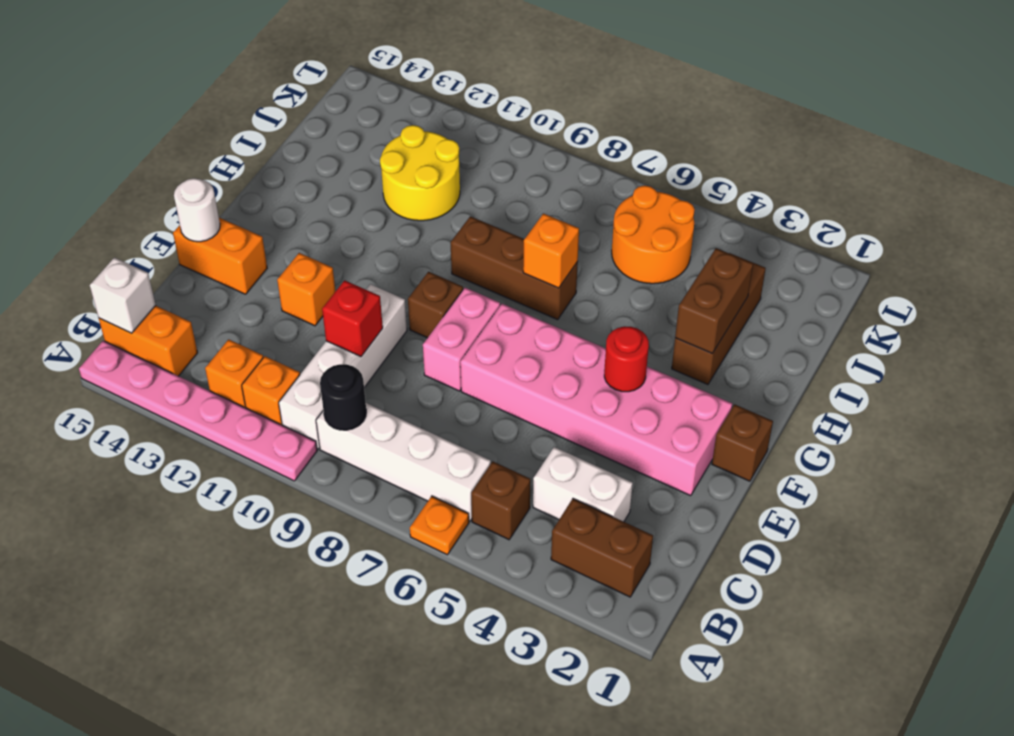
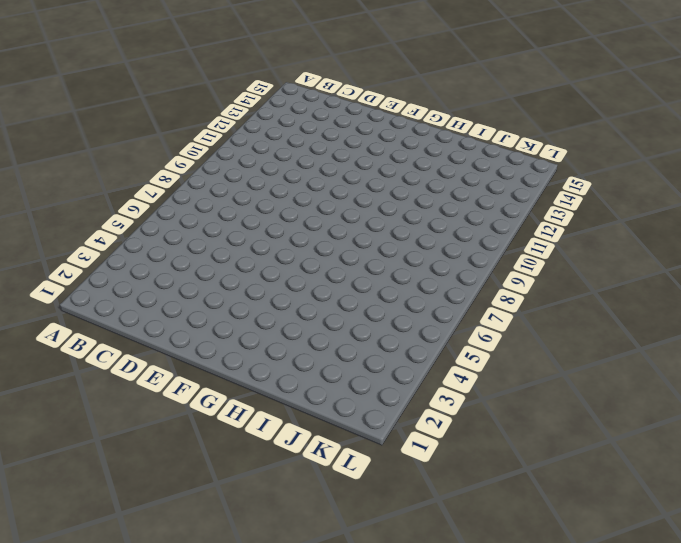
none -> orange plate A6 level 1
none -> pink plate A10:A15 level 1
none -> brown brick B2:B3 level 1

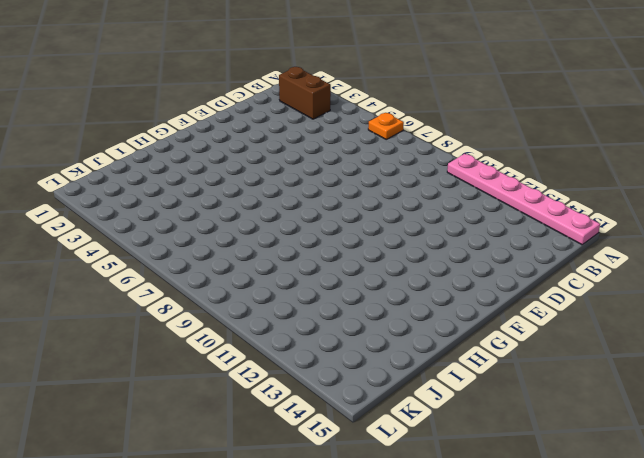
none -> brown brick B5 level 1
none -> white brick B6:B9 level 1
none -> white brick B10:E10 level 1

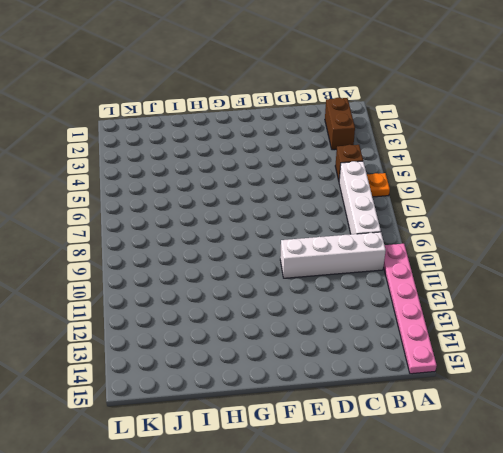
none -> orange brick B11 level 1
none -> orange brick B12 level 1
none -> orange brick B14:B15 level 1

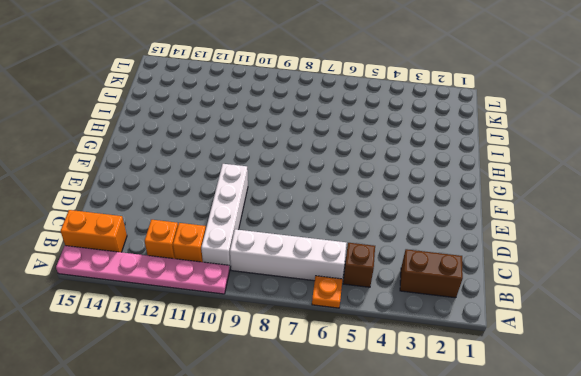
none -> white brick C3:C4 level 1
none -> pink brick E2:F7 level 1
none -> pink brick E8:F8 level 1

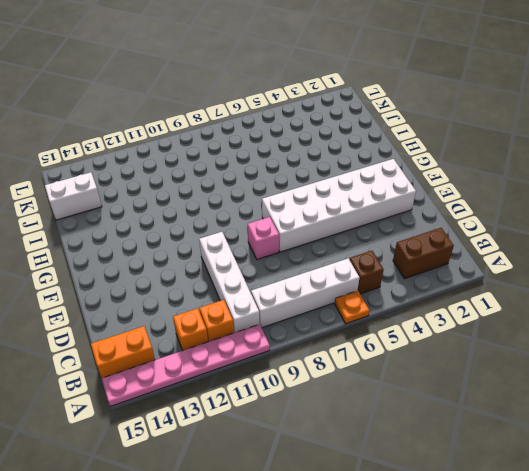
white brick E2:F7 level 1 -> pink brick E2:F7 level 1
pink brick E8 level 1 -> pink brick E8:F8 level 1
white brick J14:J15 level 1 -> white brick C3:C4 level 1
none -> orange brick E12 level 1
none -> orange brick E14:E15 level 1
none -> brown brick F1 level 1

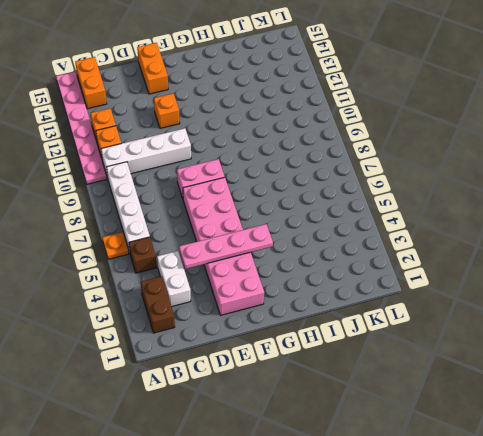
pink plate D4:G4 level 2 -> red round brick F4 level 2
none -> brown brick F1 level 1
none -> brown brick F9 level 1
none -> brown brick H3:J3 level 1

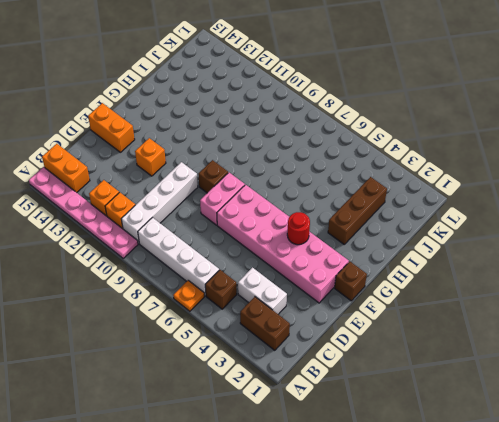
none -> brown brick H7:H9 level 1
none -> yellow round brick I11:J12 level 1
none -> orange round brick J5:K6 level 1

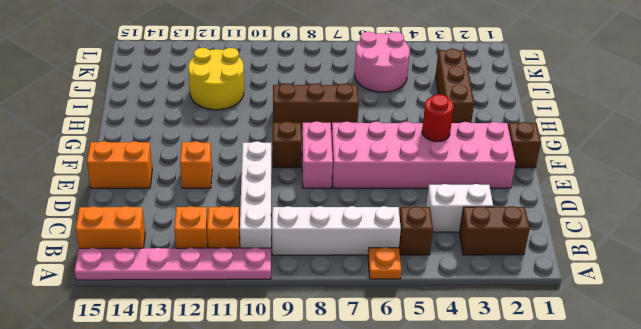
pink round brick J5:K6 level 1 -> orange round brick J5:K6 level 1
none -> black round brick B9 level 2
none -> white brick B15 level 2
none -> red brick D10 level 2

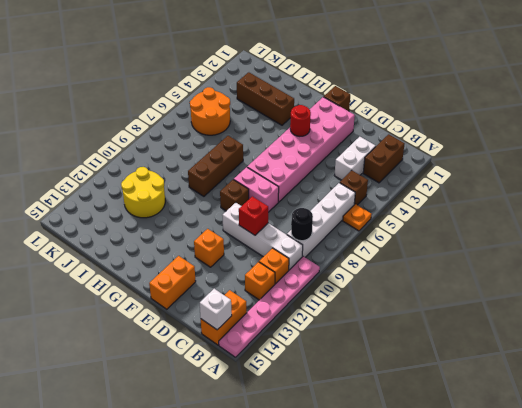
none -> white round brick E15 level 2
none -> brown brick H3:I3 level 2
none -> orange brick H7 level 2

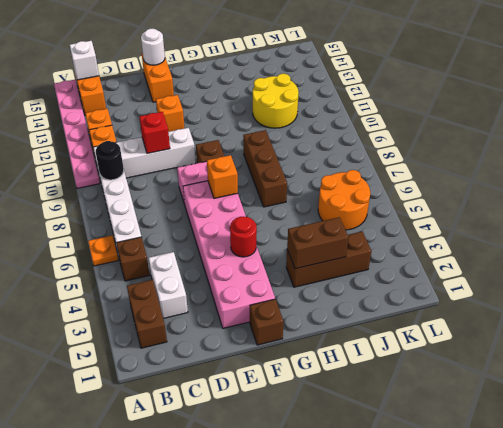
orange brick F7 level 2 -> orange brick H7 level 2

